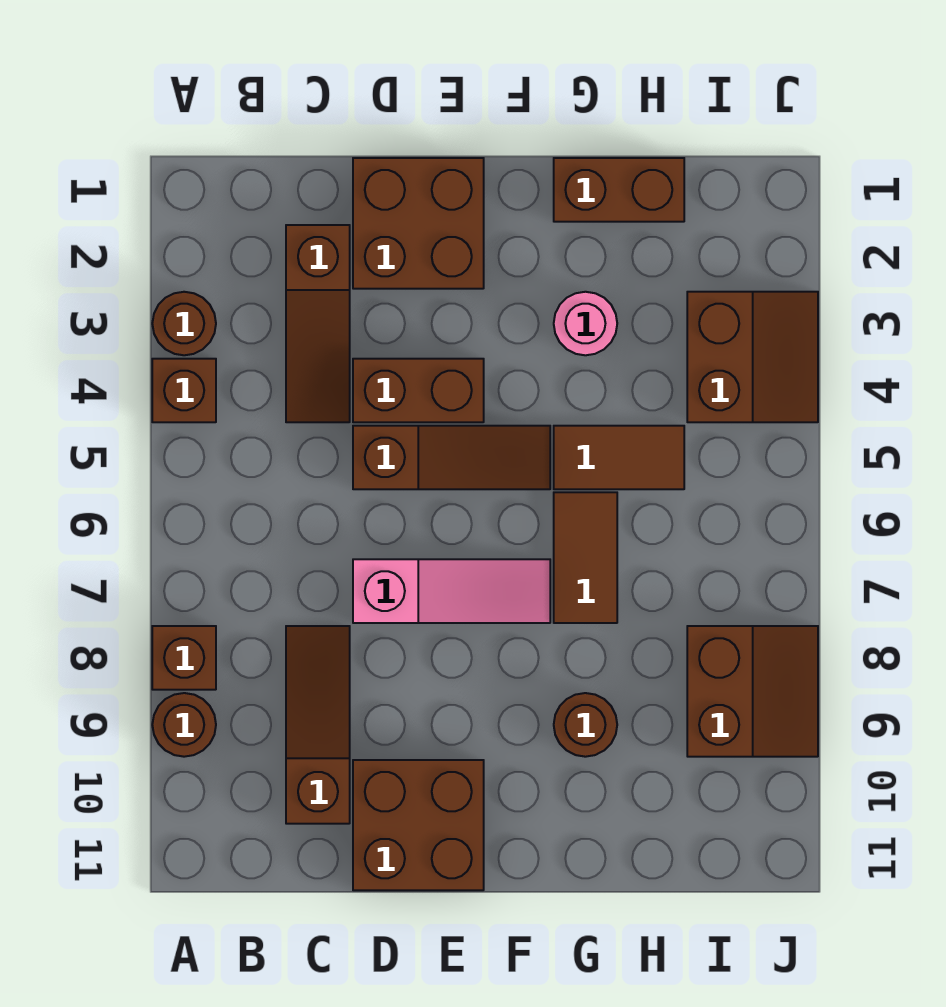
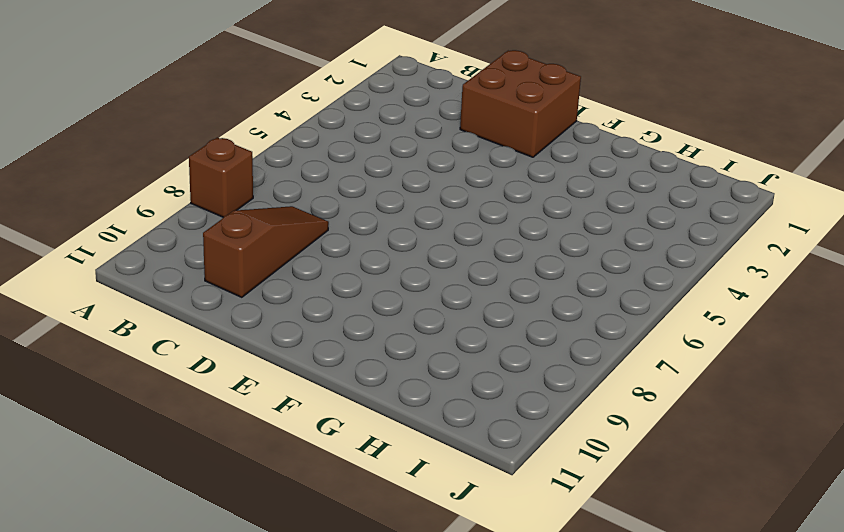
none -> brown round brick A3 level 1
none -> brown brick A4 level 1
none -> brown round brick A9 level 1

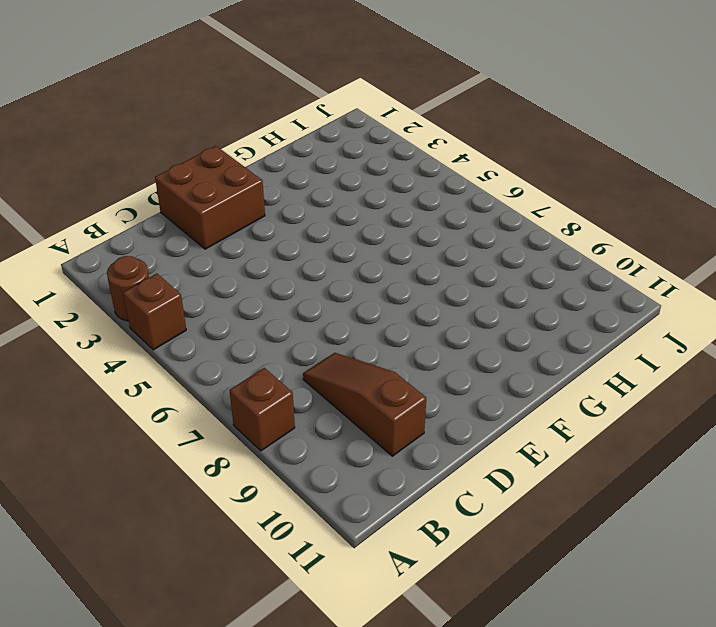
none -> brown round brick A9 level 1
none -> brown slope C2:C4 level 1 top 2
none -> brown brick D4:E4 level 1

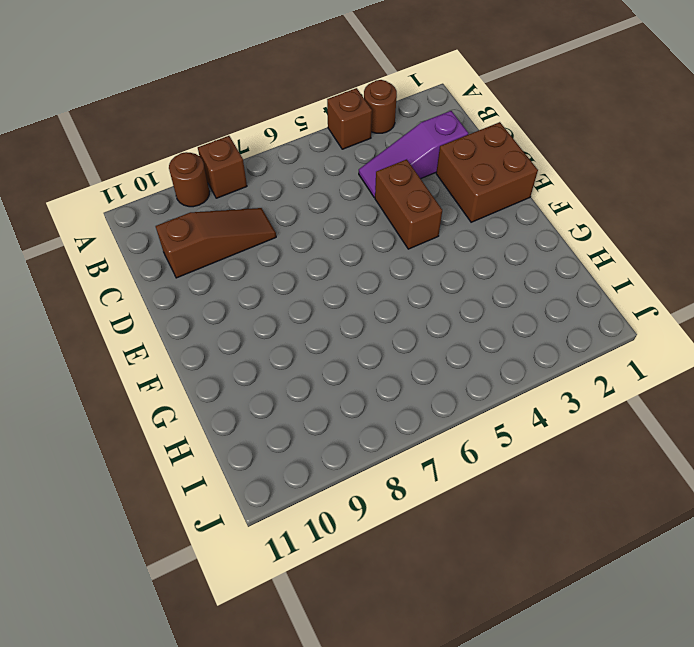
purple slope C2:C4 level 1 top 2 -> brown slope C2:C4 level 1 top 2
none -> brown slope D5:F5 level 1 top D
none -> pink slope D7:F7 level 1 top D
none -> brown brick D10:E11 level 1

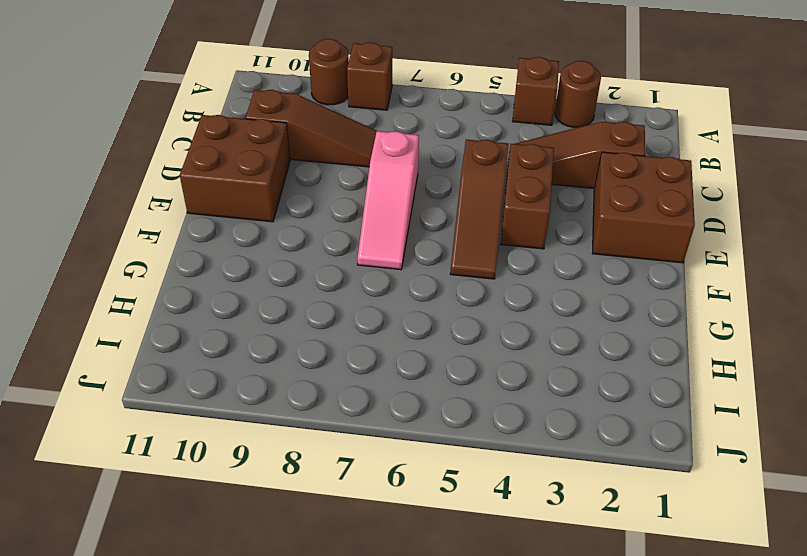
none -> brown brick G1:H1 level 1
none -> pink round brick G3 level 1
none -> brown tile G5:H5 level 1

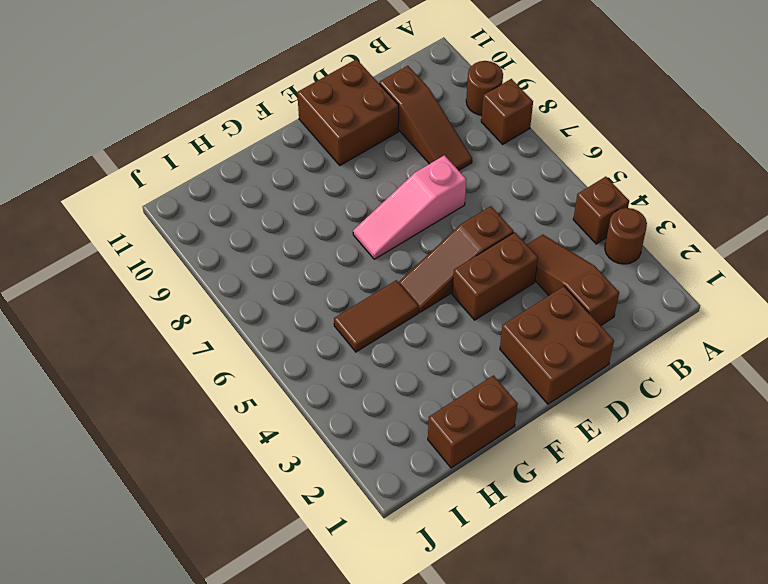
none -> pink round brick G3 level 1
none -> brown tile G6:G7 level 1
none -> brown round brick G9 level 1

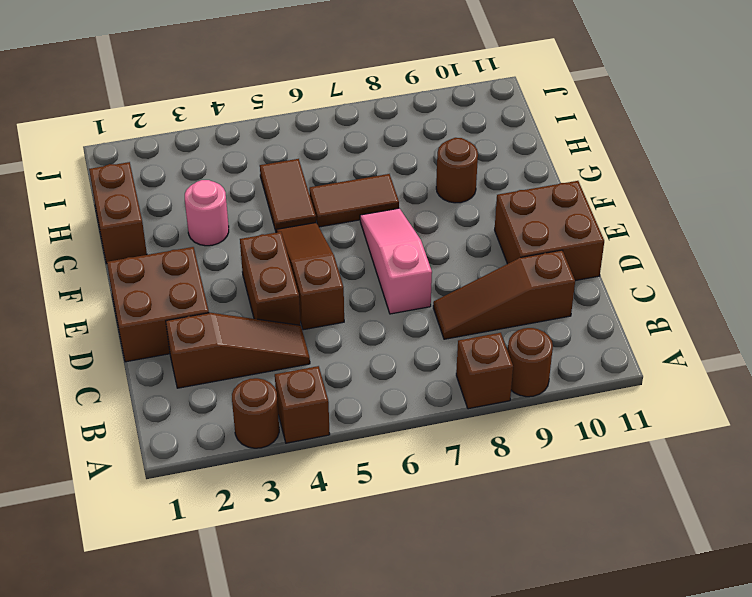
none -> brown slope I3:J4 level 1 top I
none -> brown slope I8:J9 level 1 top I

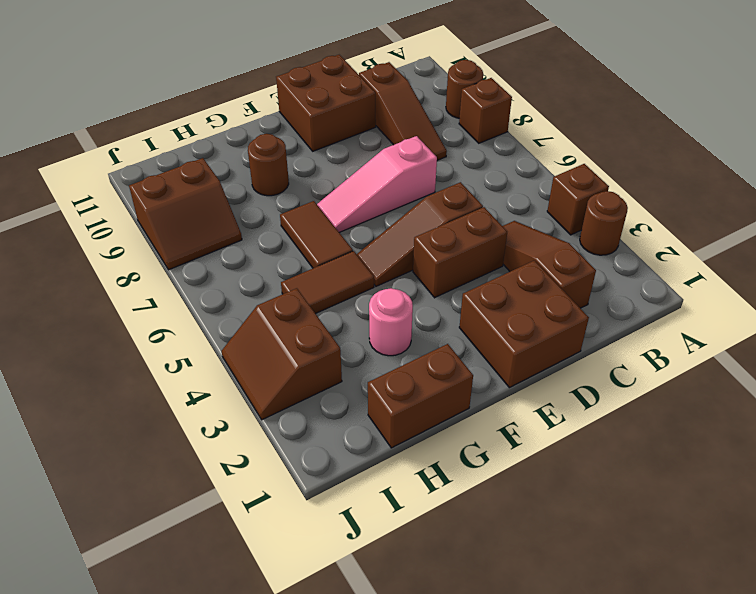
brown slope I8:J9 level 1 top 9 -> brown slope I8:J9 level 1 top I

